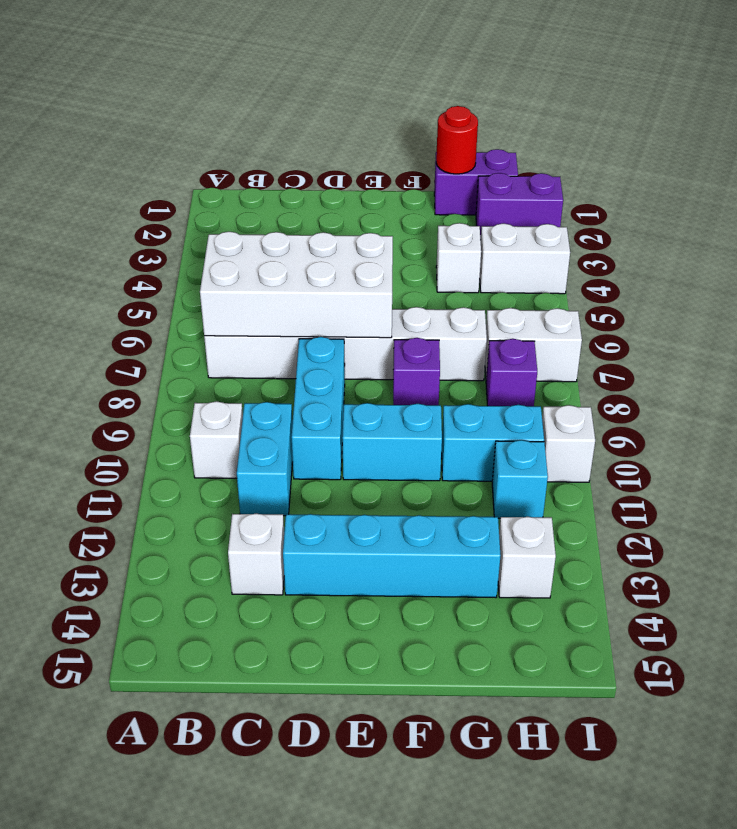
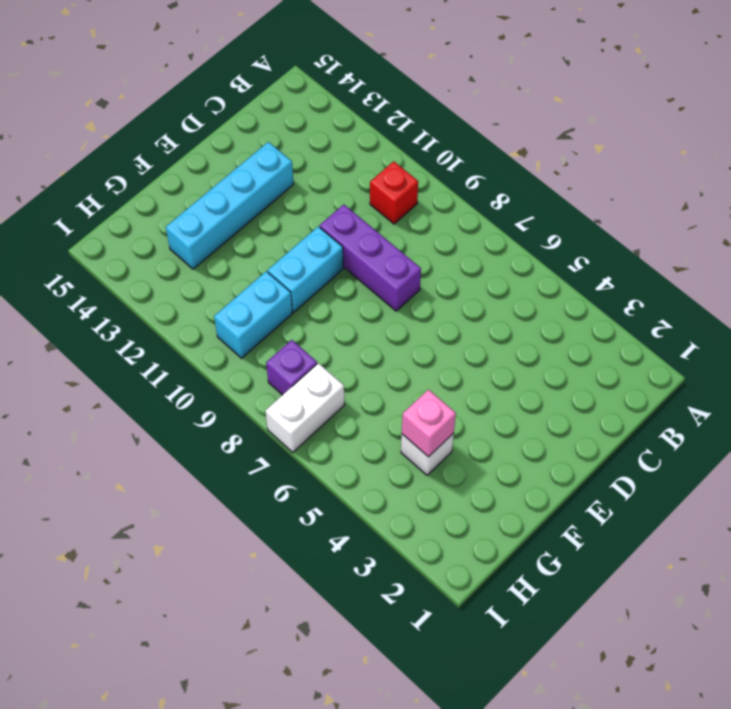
red brick B10 level 1 -> white brick B10 level 1
purple brick D8:D10 level 1 -> cyan brick D8:D10 level 1
pink brick G4 level 2 -> none
none -> white brick B7:G7 level 1
none -> cyan brick C10:C11 level 1
none -> white brick C13 level 1

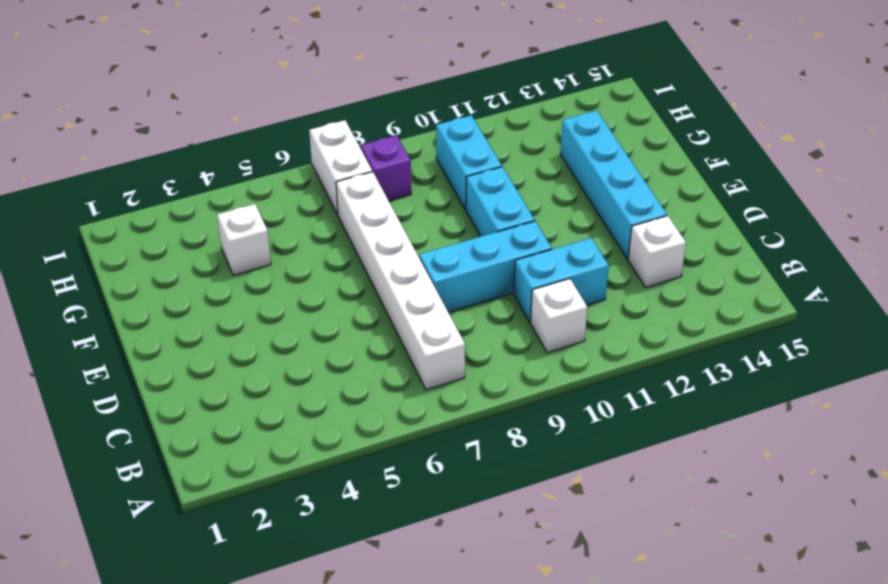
none -> purple brick F8 level 1
none -> purple brick G1:H1 level 1
none -> purple brick H2:I2 level 1

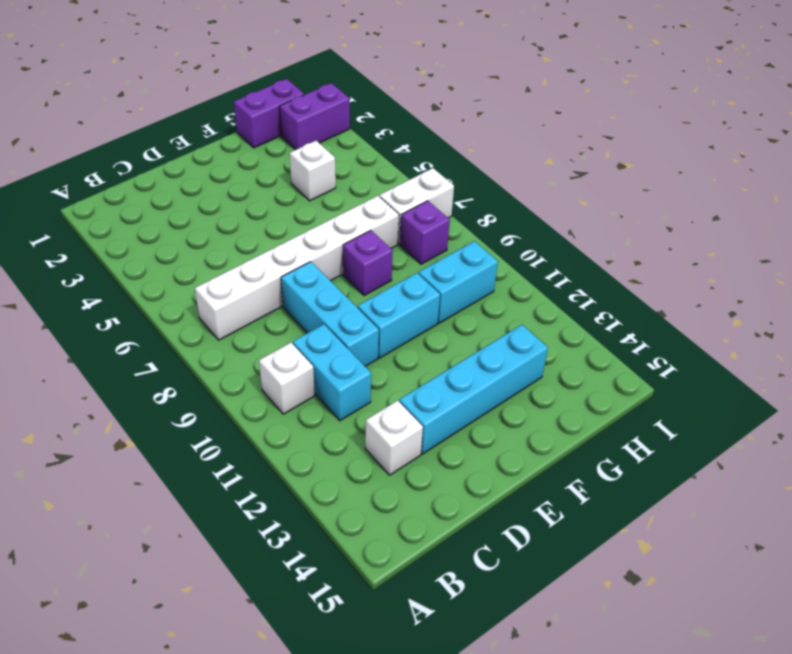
none -> white brick H4:I4 level 1
none -> cyan brick H11 level 1
none -> white brick H13 level 1

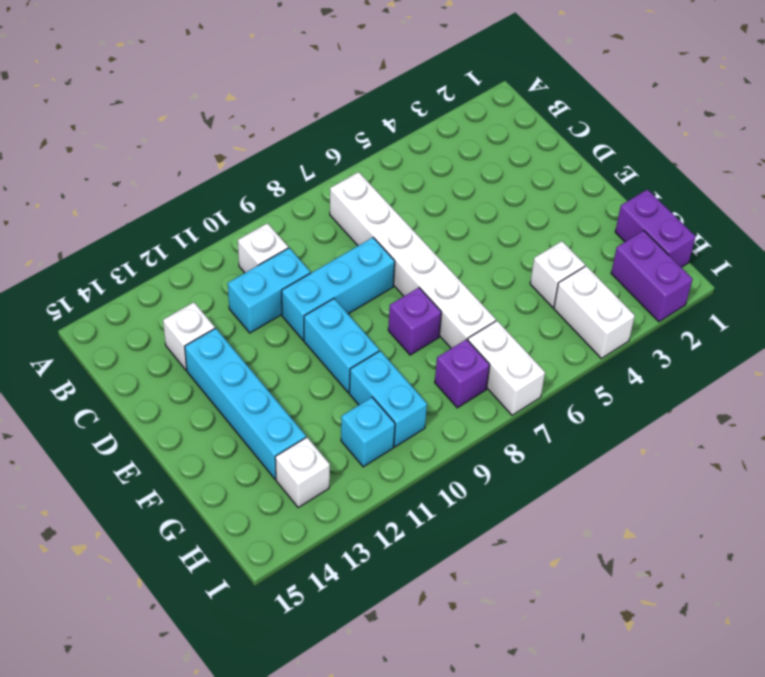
none -> white brick I10 level 1
none -> white brick B6:E7 level 2
none -> red round brick G1 level 2

